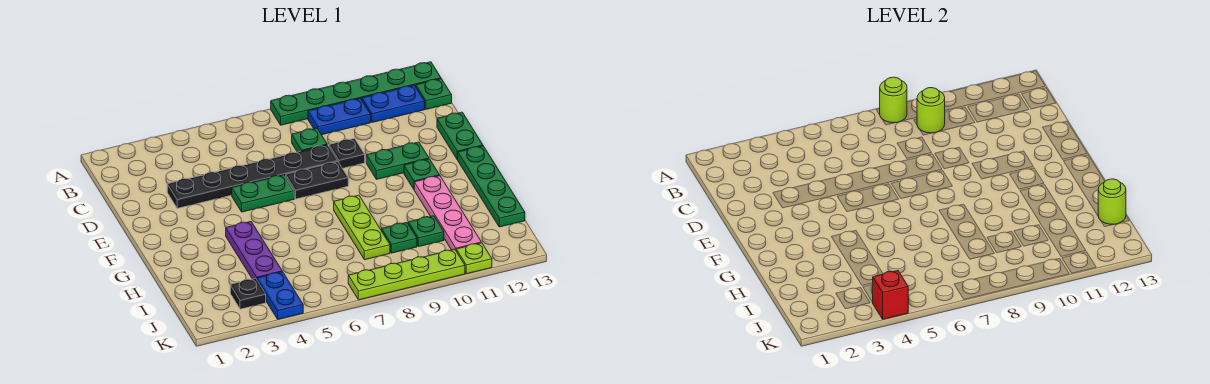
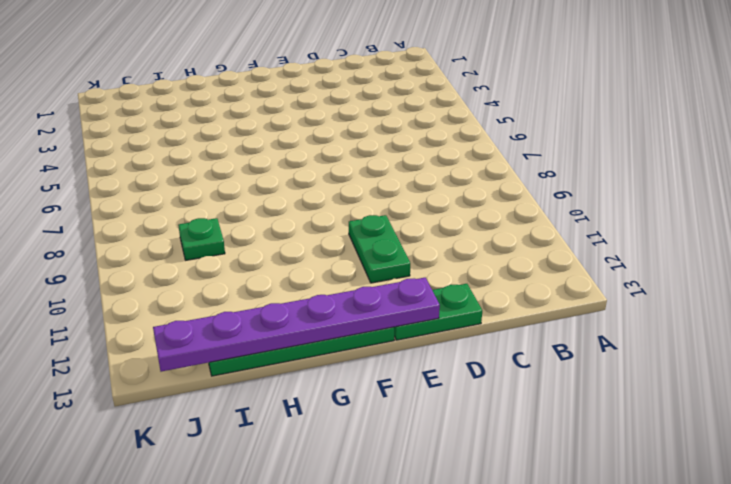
purple plate E13:J13 level 2 -> lime round brick I13 level 2
none -> green plate A8:A13 level 1
none -> blue plate B9:B10 level 1
none -> blue plate B11:B12 level 1

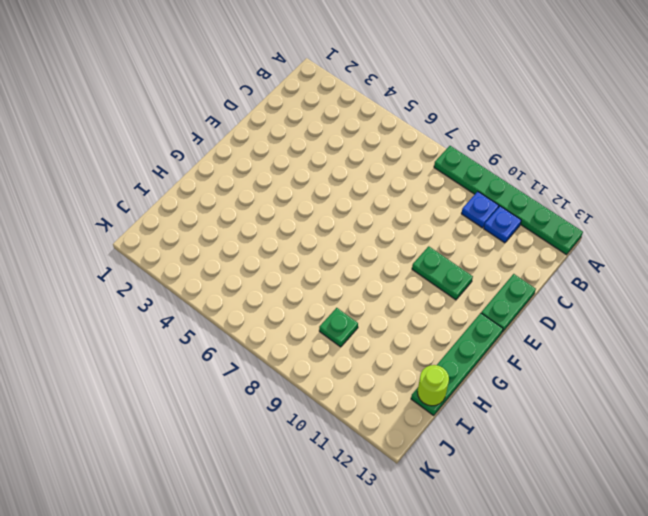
blue plate B10 level 1 -> blue plate B9:B10 level 1
blue plate B11 level 1 -> blue plate B11:B12 level 1
none -> green plate B13 level 1
none -> green plate C8 level 1
none -> black plate D3:D8 level 1

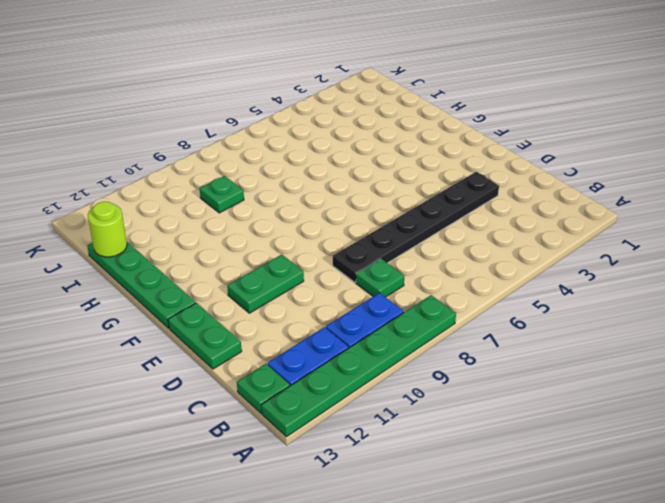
none -> black plate D9 level 1
none -> green plate E5:E6 level 1
none -> black plate E7:E8 level 1

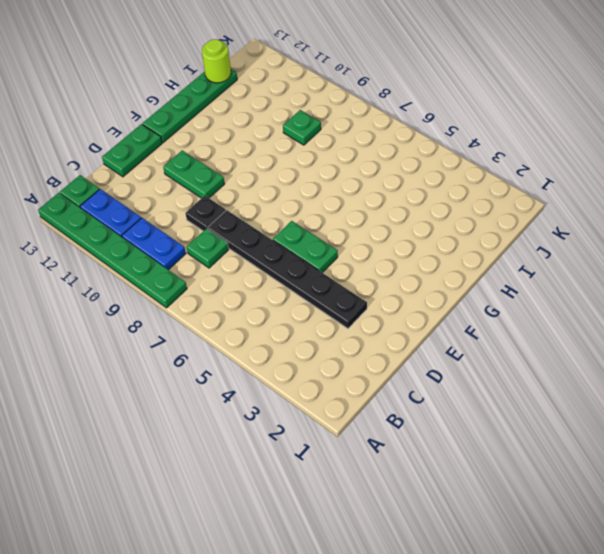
none -> black plate E7:E8 level 1
none -> green plate F11 level 1
none -> purple plate G4:I4 level 1

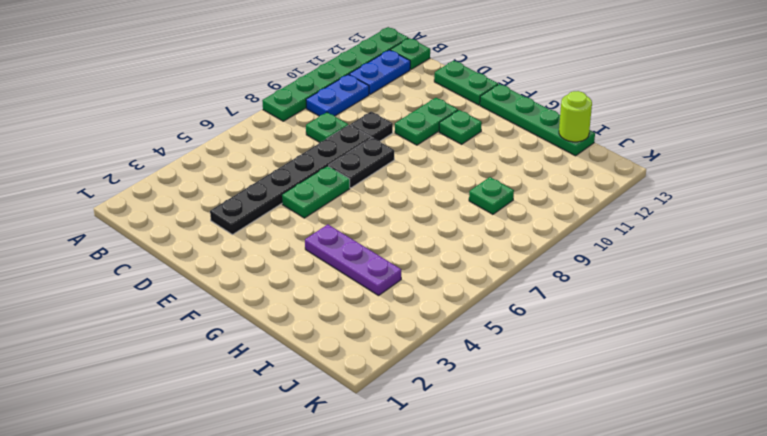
none -> lime plate G8:I8 level 1
none -> pink plate G11:J11 level 1
none -> green plate I10 level 1

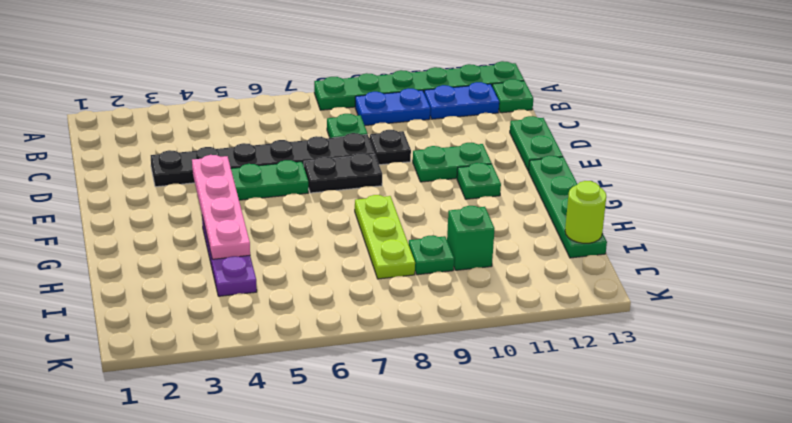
pink plate E4:H4 level 2 -> pink plate G11:J11 level 1
green brick I10 level 1 -> green plate I10 level 1
none -> black plate J3 level 1
none -> blue plate J4:K4 level 1
none -> lime plate K7:K10 level 1

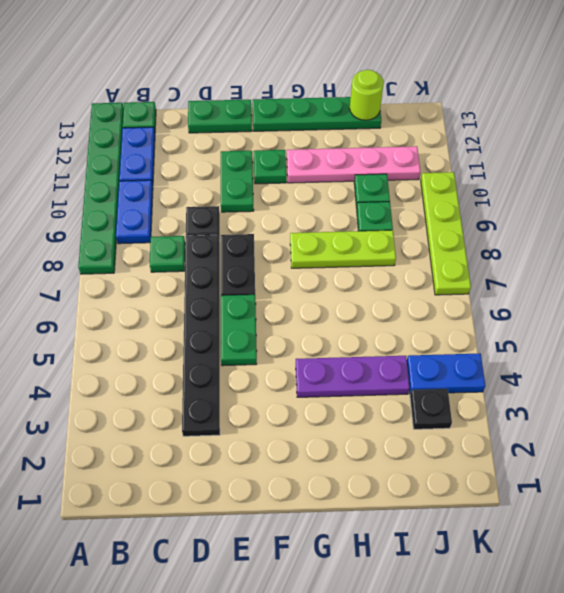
none -> lime plate K11 level 1
none -> lime round brick A8 level 2
none -> lime round brick B9 level 2

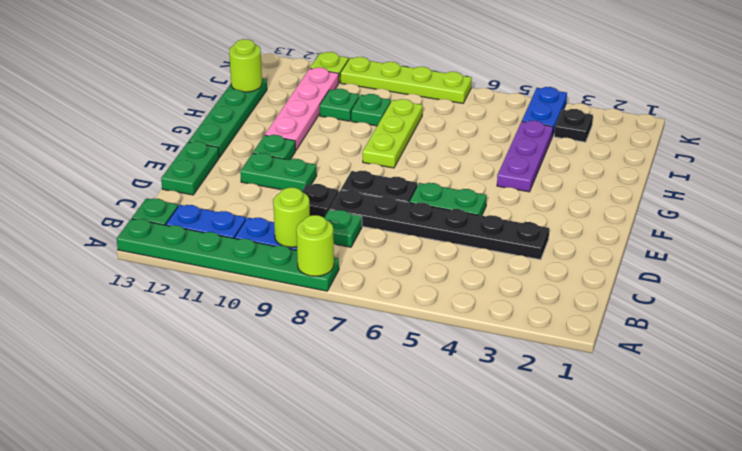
none -> red brick K4 level 2

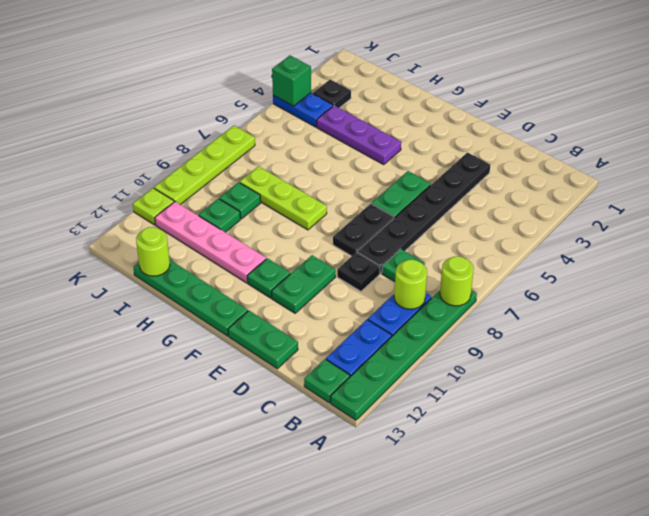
green brick K4 level 2 -> red brick K4 level 2

